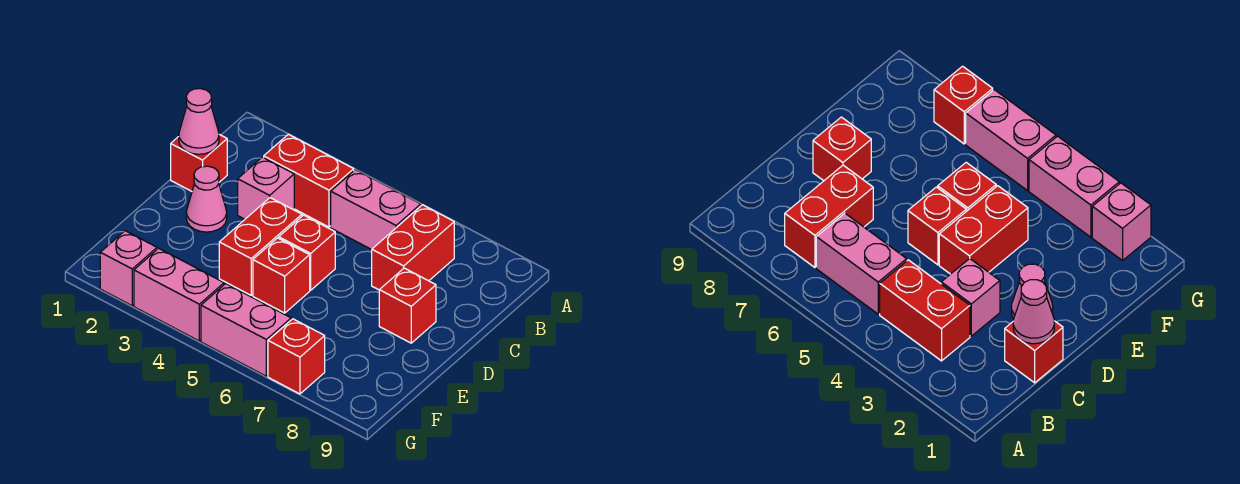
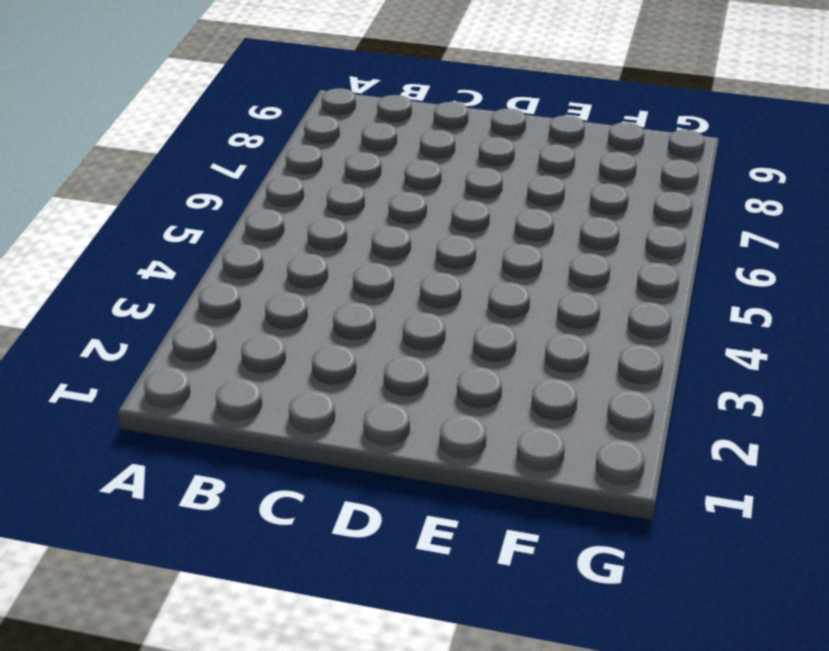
none -> red brick B3:B4 level 1
none -> pink brick B5:B6 level 1
none -> red brick B7:C7 level 1

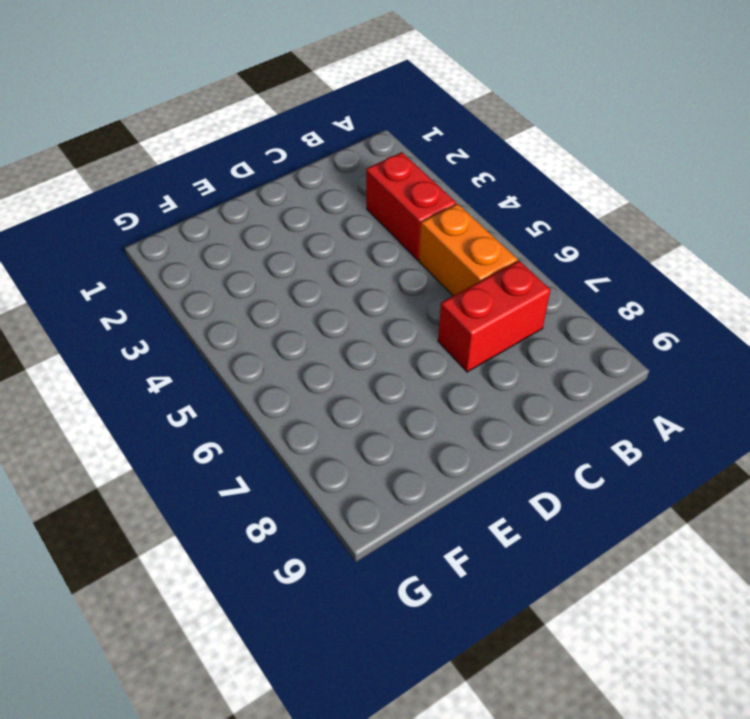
orange brick B5:B6 level 1 -> pink brick B5:B6 level 1
none -> red brick C1 level 1
none -> pink brick C3 level 1
none -> pink cone D2 level 1

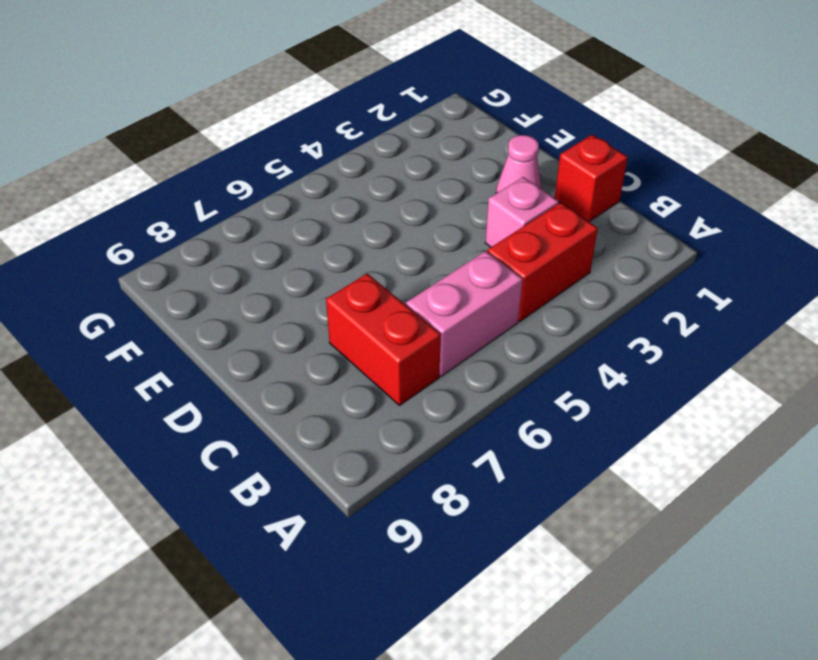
none -> red brick D4:E4 level 1
none -> red brick D5 level 1
none -> red brick D8 level 1

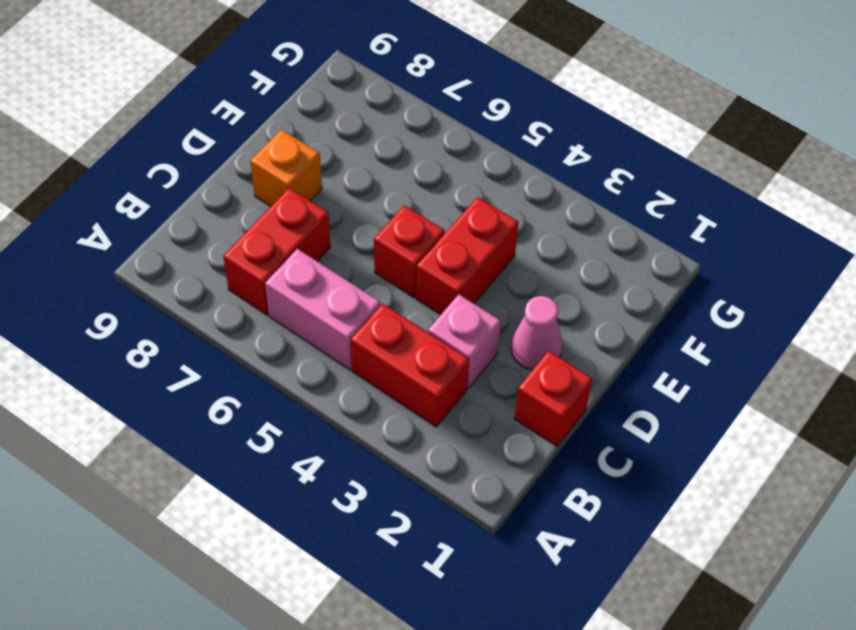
orange brick D8 level 1 -> red brick D8 level 1
none -> red brick E5 level 1
none -> pink brick G2 level 1
none -> pink brick G3:G4 level 1

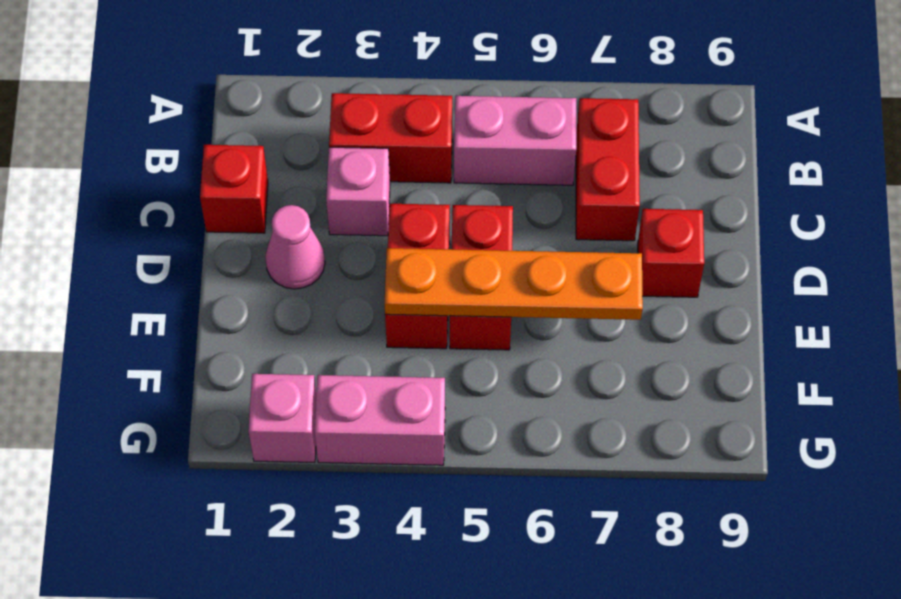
orange plate E4:E7 level 2 -> none
none -> pink brick G5:G6 level 1
none -> red brick G7 level 1
none -> pink cone C1 level 2

